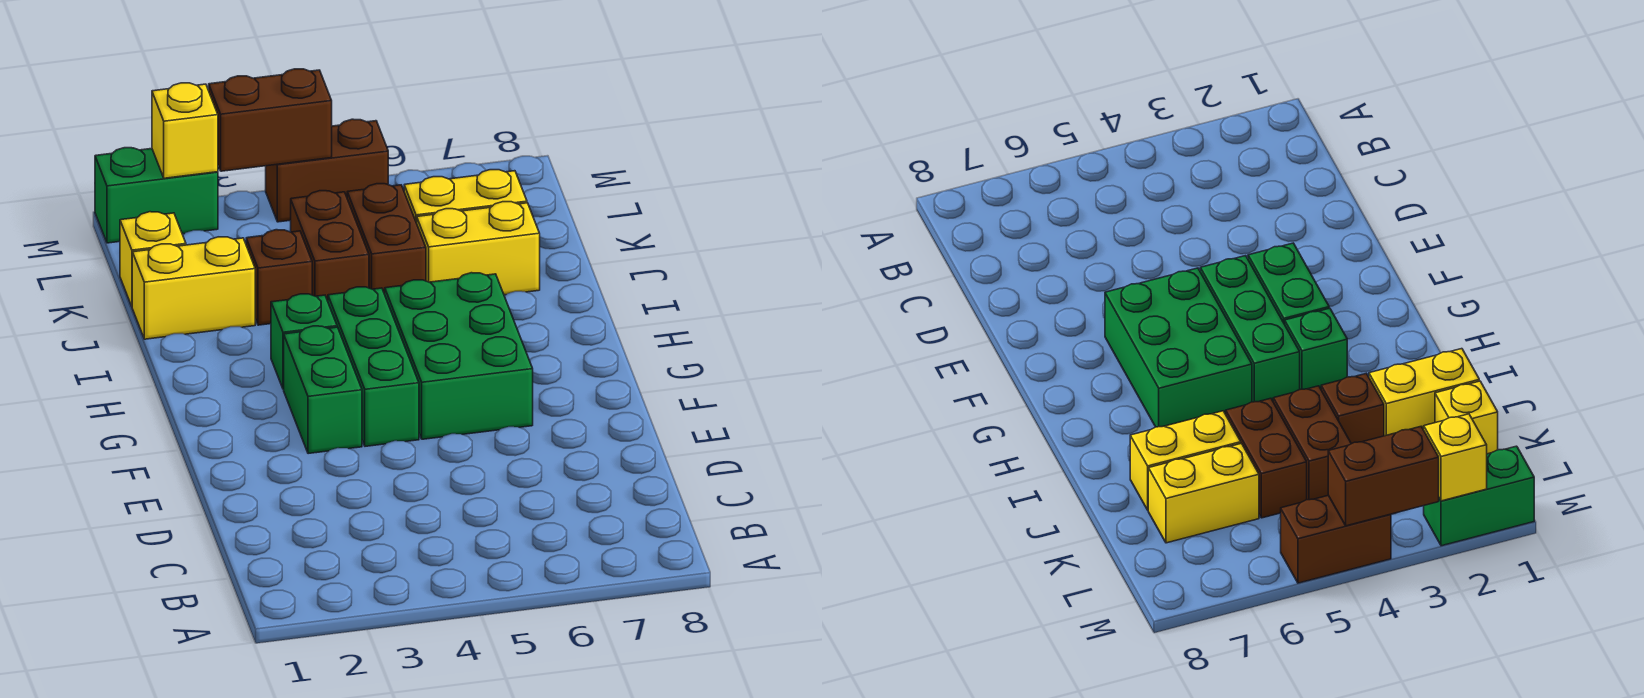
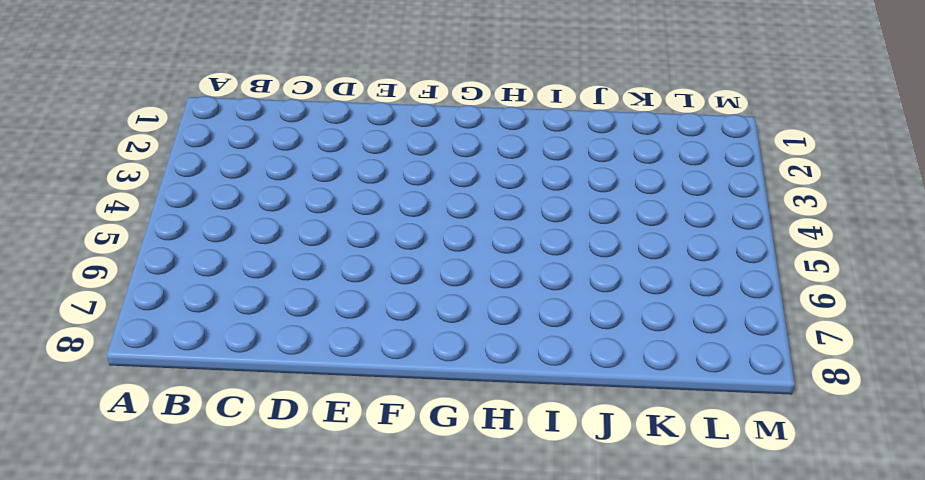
none -> green brick F3:G3 level 1
none -> green brick F4:H4 level 1
none -> green brick F5:H6 level 1

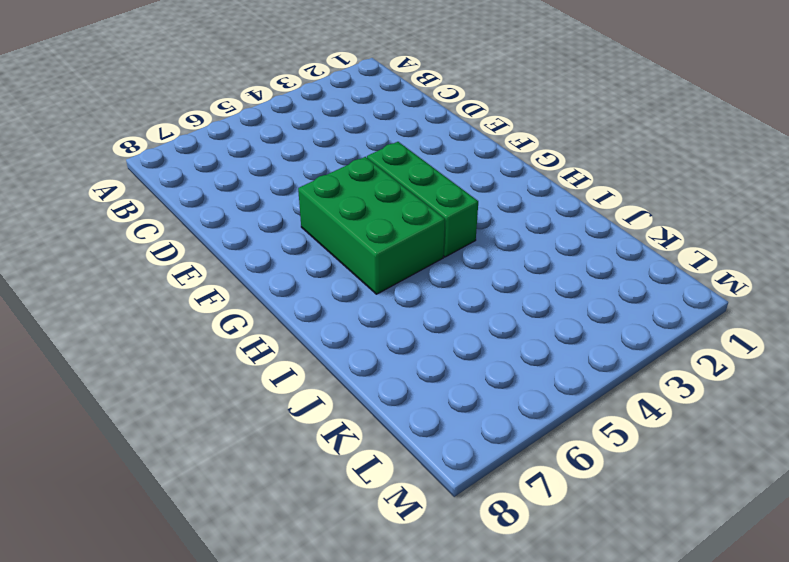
none -> green brick F3:G3 level 1
none -> green brick H3 level 1
none -> yellow brick J1:J2 level 1

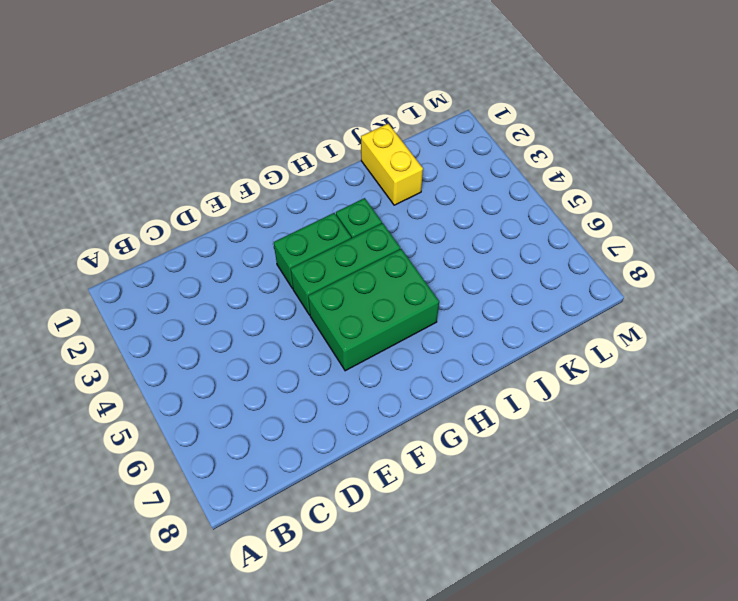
none -> brown brick J3 level 1
none -> brown brick J4:K4 level 1
none -> brown brick J5:K5 level 1

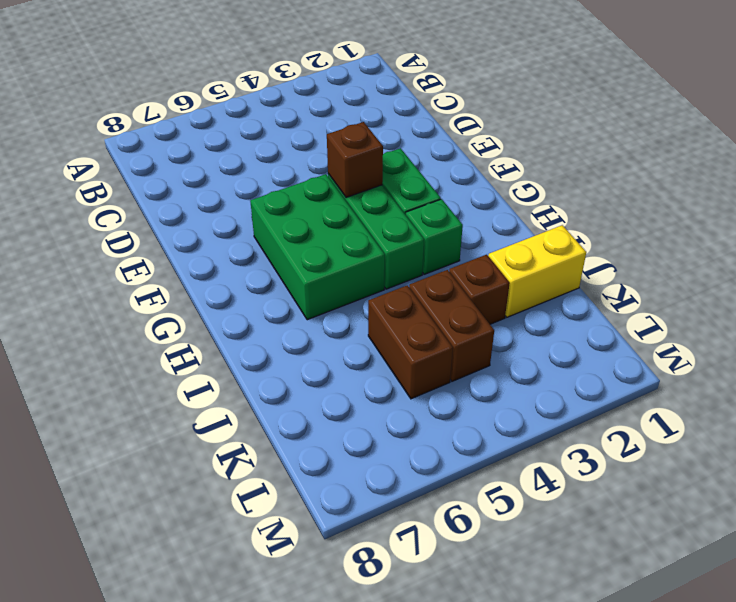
brown brick F4 level 2 -> none
none -> yellow brick J6:J7 level 1
none -> yellow brick K1 level 1
none -> yellow brick K6:K7 level 1

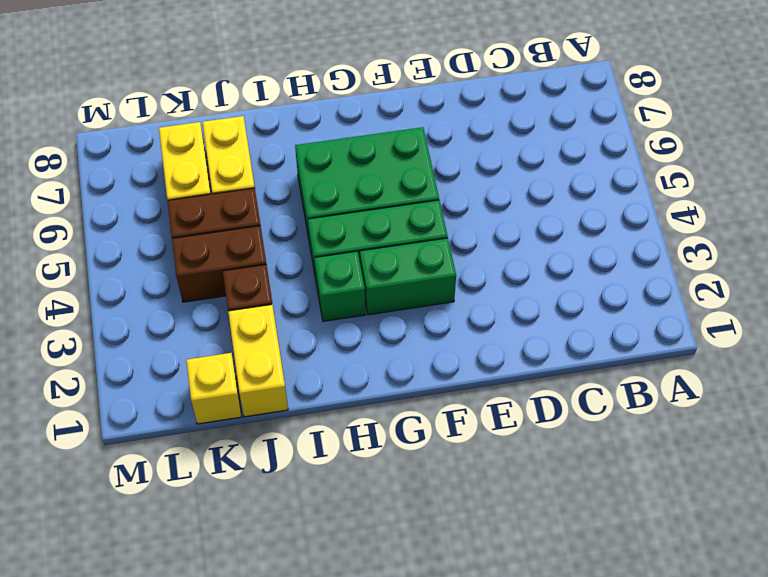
none -> green brick M1:M2 level 1
none -> brown brick M4:M5 level 1
none -> yellow brick M2 level 2

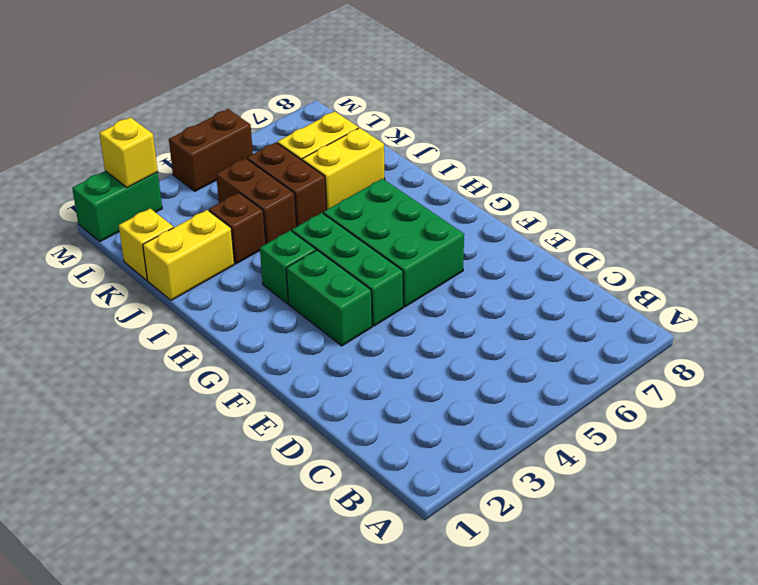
none -> brown brick M3:M4 level 2

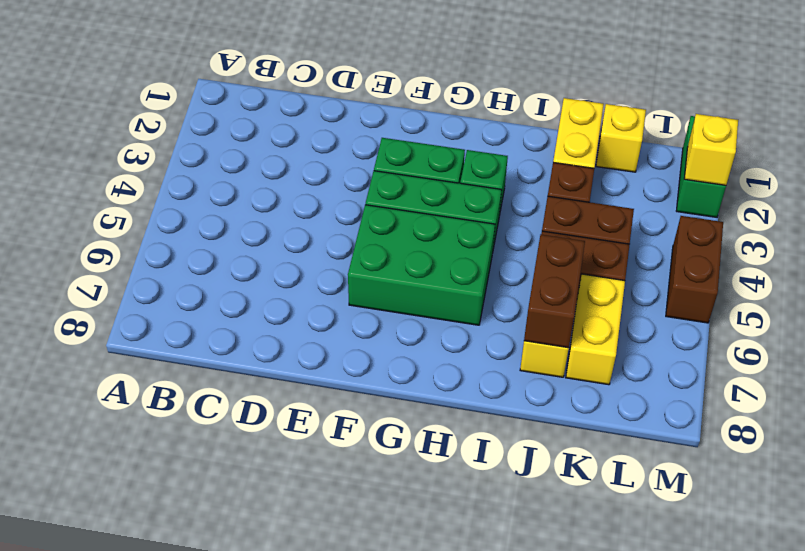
brown brick J6:J7 level 2 -> brown brick M3:M4 level 2

